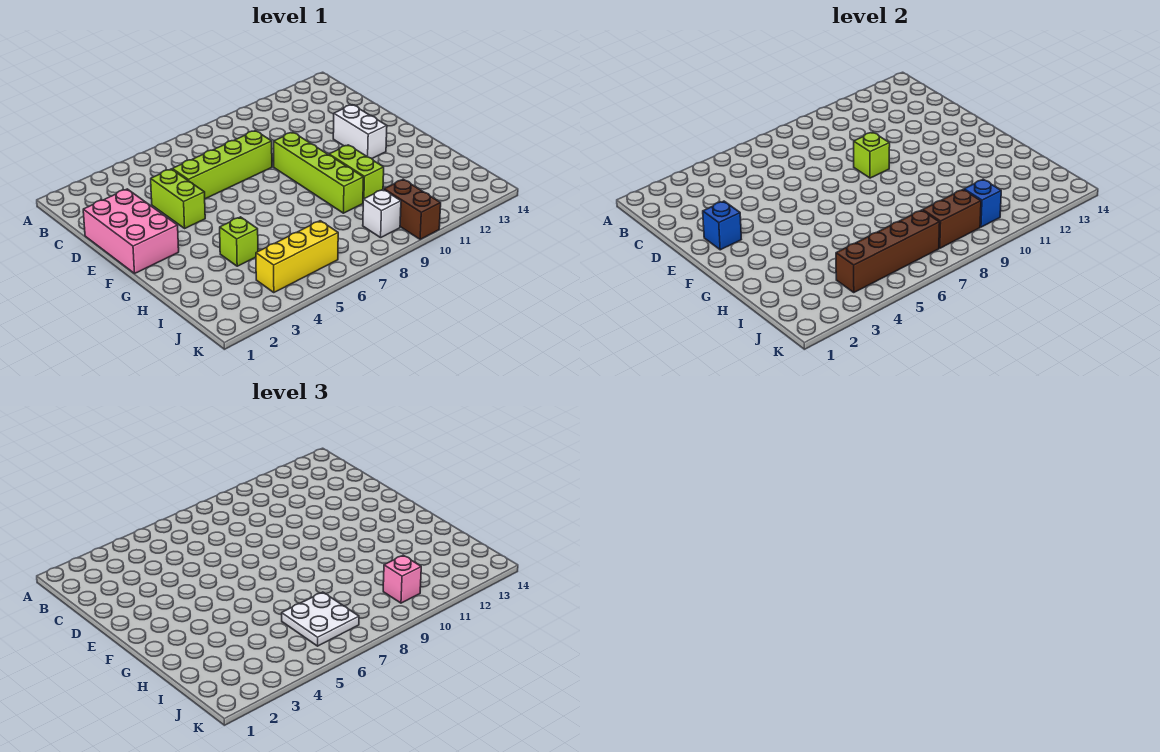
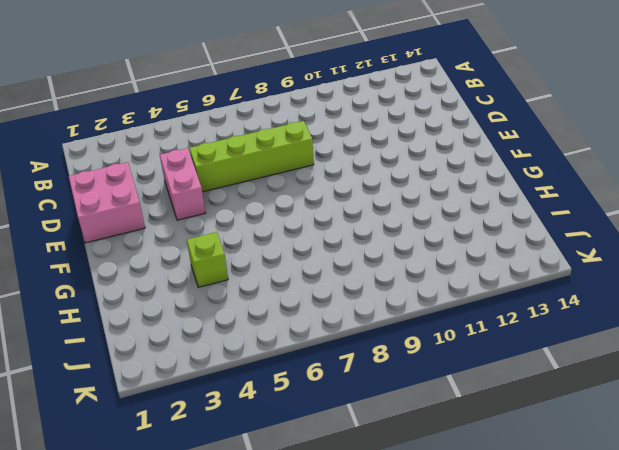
pink brick D1:E2 level 1 -> pink brick D1:F2 level 1
pink brick D4:E4 level 1 -> lime brick D4:E4 level 1
none -> lime brick E9:H9 level 1
none -> white brick E12:F12 level 1
none -> lime brick G10:H10 level 1

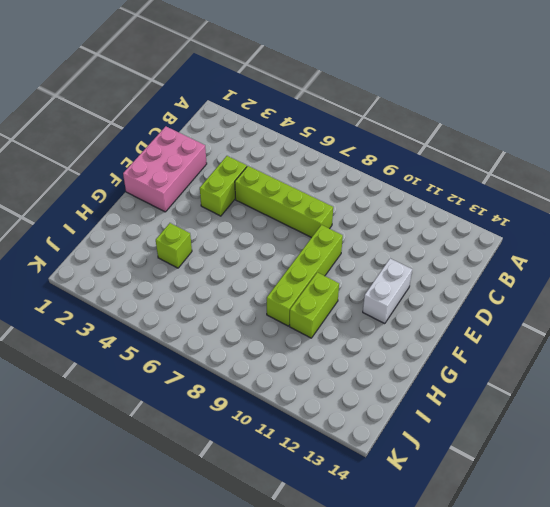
none -> yellow brick J4:J6 level 1
none -> white brick J9 level 1
none -> brown brick J10:K10 level 1

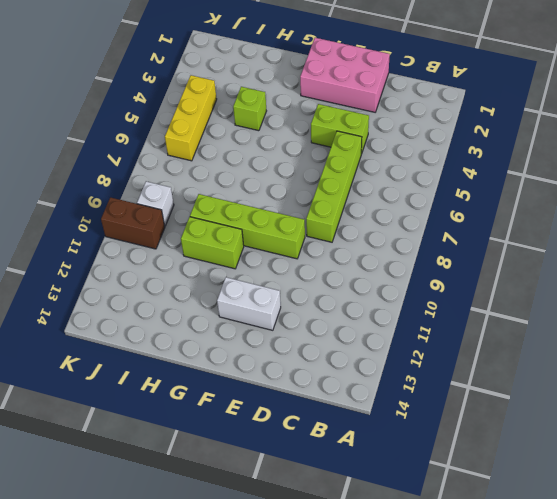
none -> blue brick E2 level 2
none -> lime brick E9 level 2
none -> brown brick J4:J7 level 2

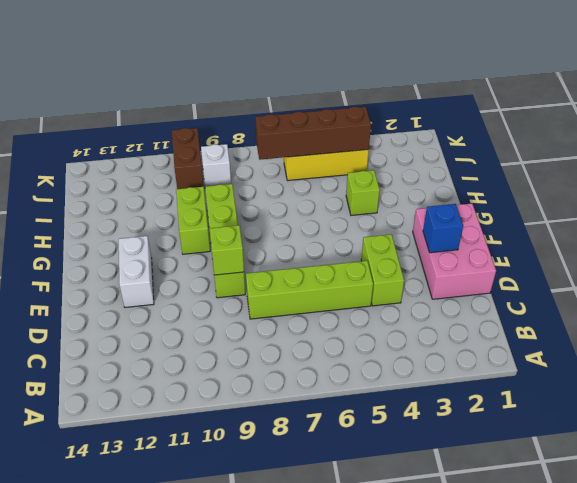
none -> brown brick J8:J9 level 2
none -> blue brick J10 level 2
none -> white plate I6:J7 level 3

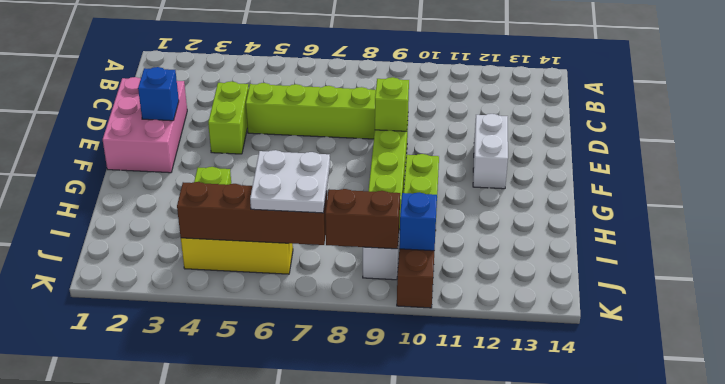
none -> pink brick J10 level 3

